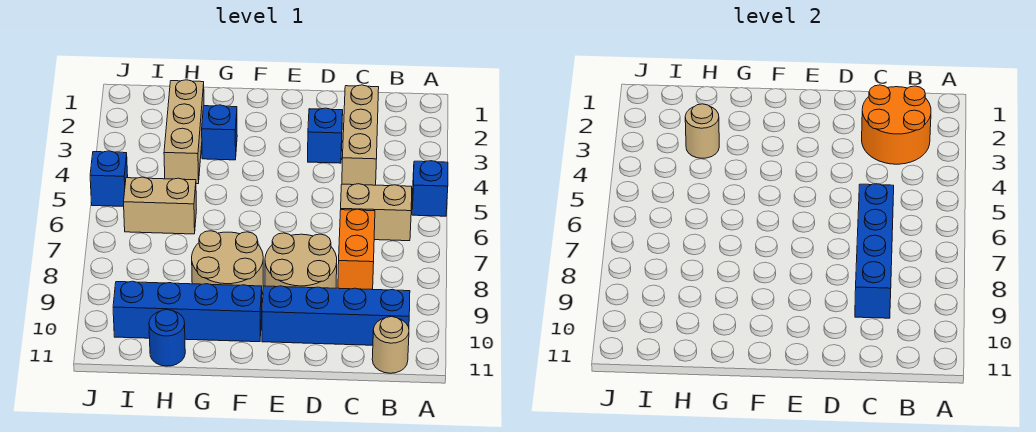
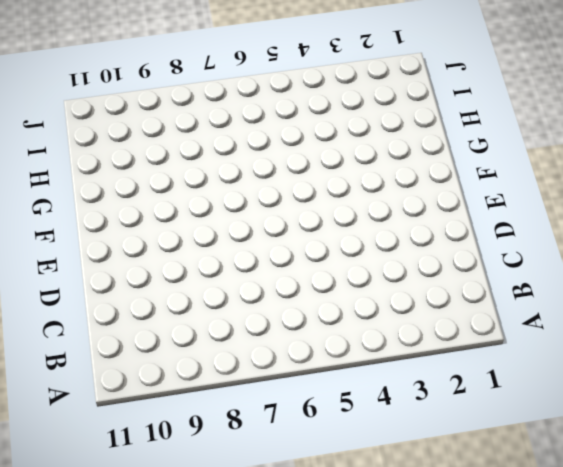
none -> blue brick A5 level 1
none -> tan brick B6:C6 level 1
none -> blue brick B10:E10 level 1

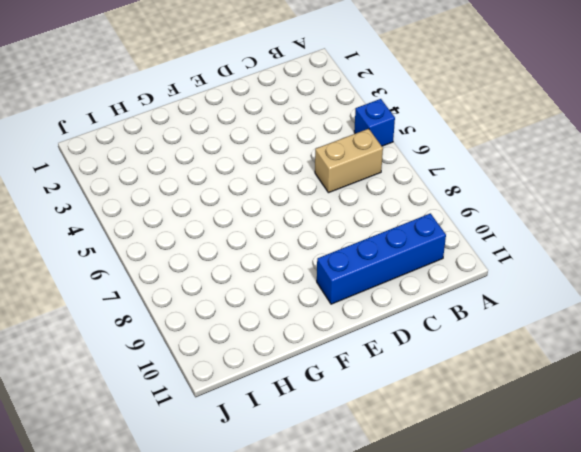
none -> tan round brick B11 level 1
none -> tan brick C2:C4 level 1
none -> orange brick C7:C8 level 1

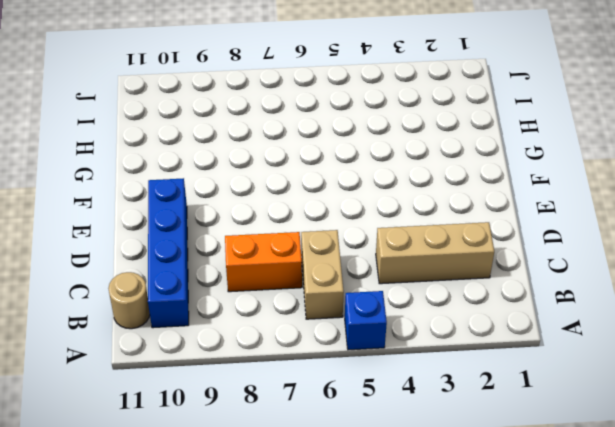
none -> blue brick D3 level 1
none -> tan round brick D8:E9 level 1
none -> tan round brick F8:G9 level 1

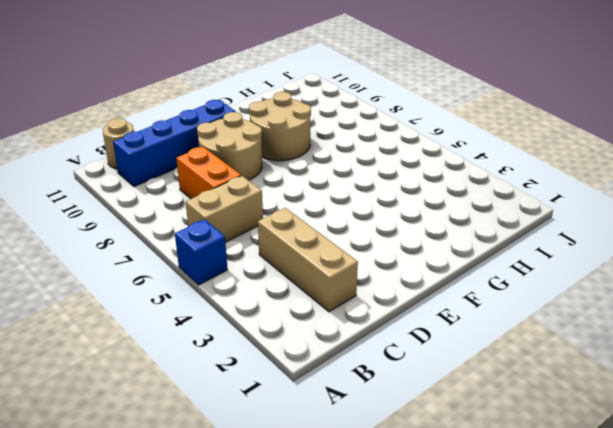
none -> blue brick D3 level 1
none -> blue brick F10:I10 level 1
none -> blue brick G3 level 1

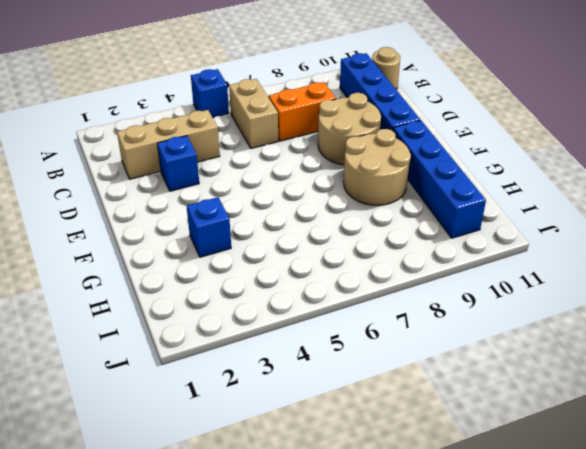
none -> tan brick H2:H4 level 1
none -> tan brick H6:I6 level 1
none -> blue round brick H11 level 1

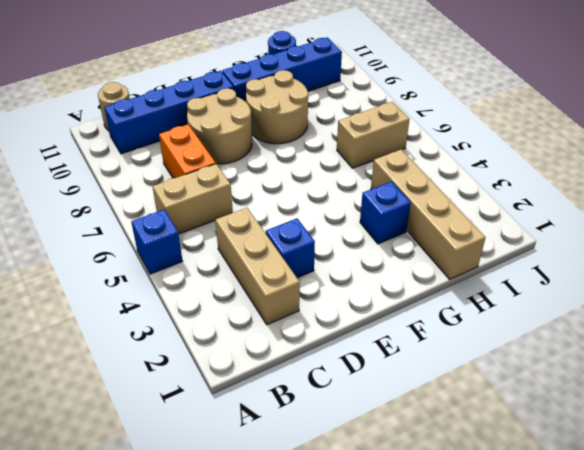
tan brick H1:H4 level 1 -> tan brick H2:H4 level 1
none -> blue brick J5 level 1
none -> orange round brick B2:C3 level 2
none -> blue brick C6:C9 level 2

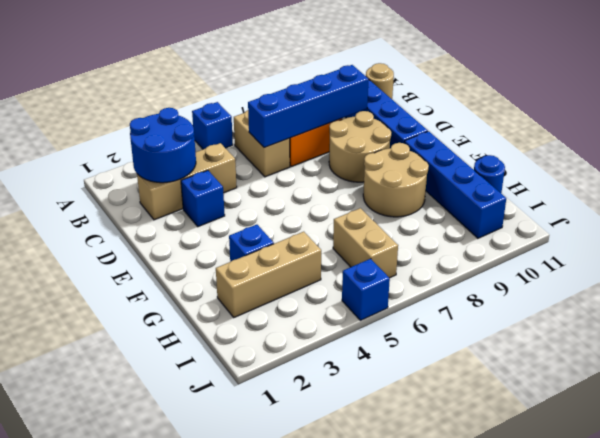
blue round brick B2:C3 level 2 -> orange round brick B2:C3 level 2
none -> tan round brick H3 level 2

